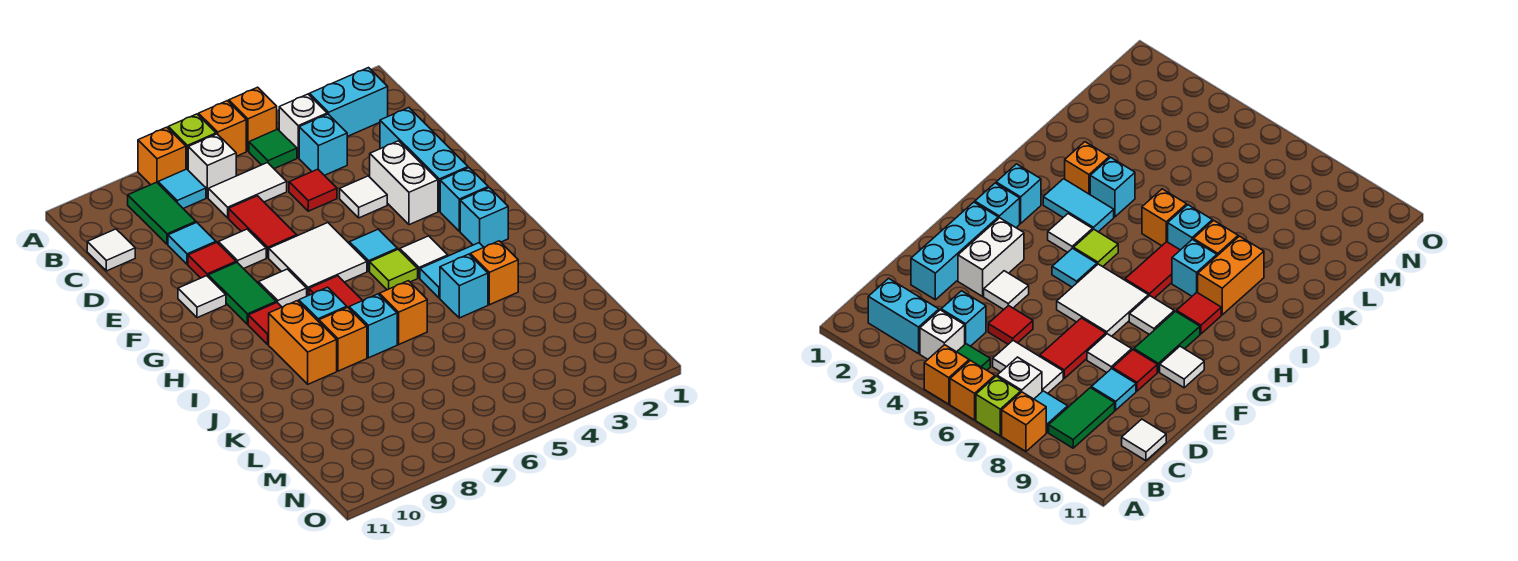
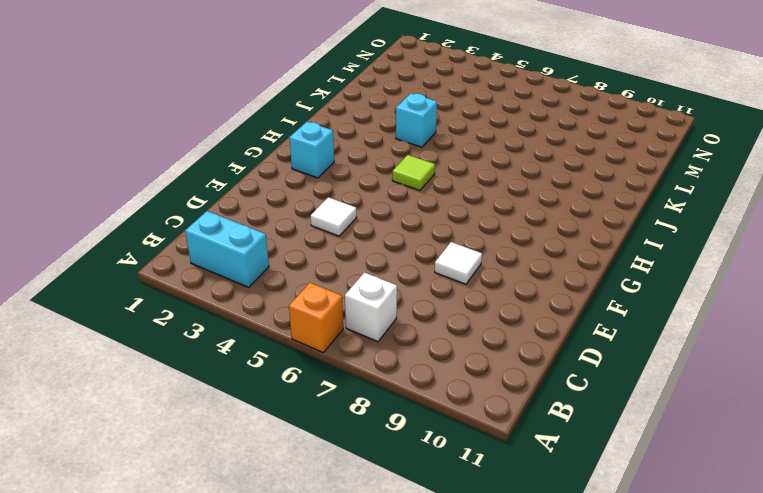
none -> orange brick A5 level 1
none -> lime brick A7 level 1
none -> orange brick A8 level 1
none -> white brick B4 level 1

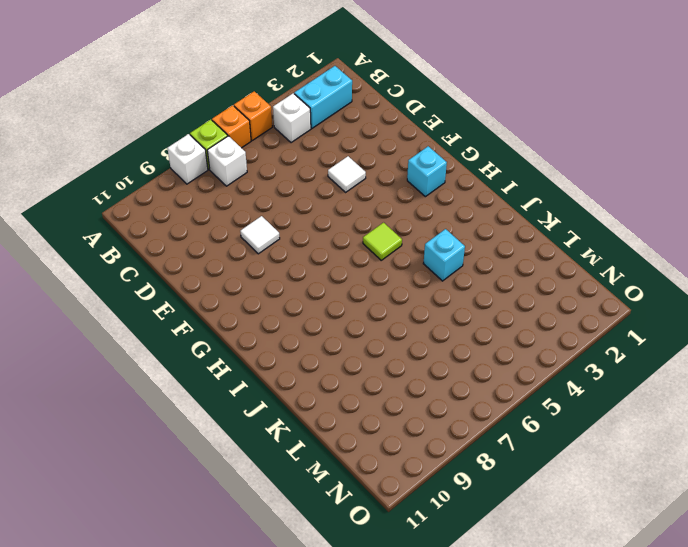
white brick A8 level 1 -> orange brick A8 level 1
none -> green tile B5 level 1
none -> cyan tile B8 level 1
none -> green tile B9:C9 level 1
none -> cyan brick C4 level 1

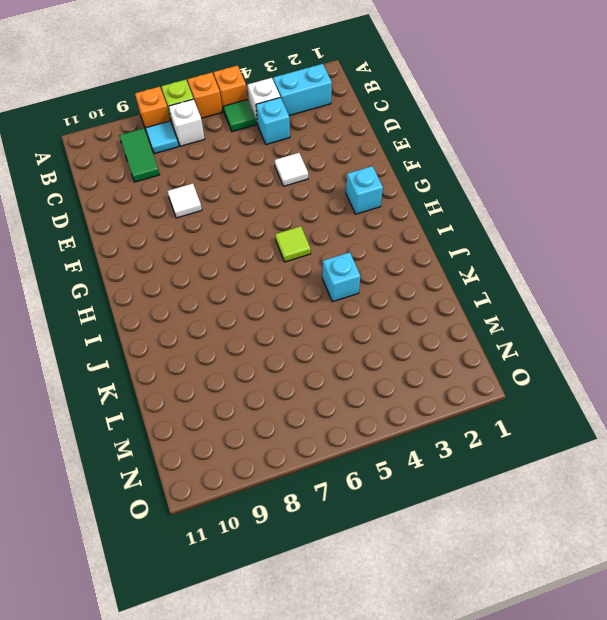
none -> white tile C6:C7 level 1
none -> white tile C11 level 1
none -> cyan brick D2:F2 level 1
none -> red tile D5 level 1

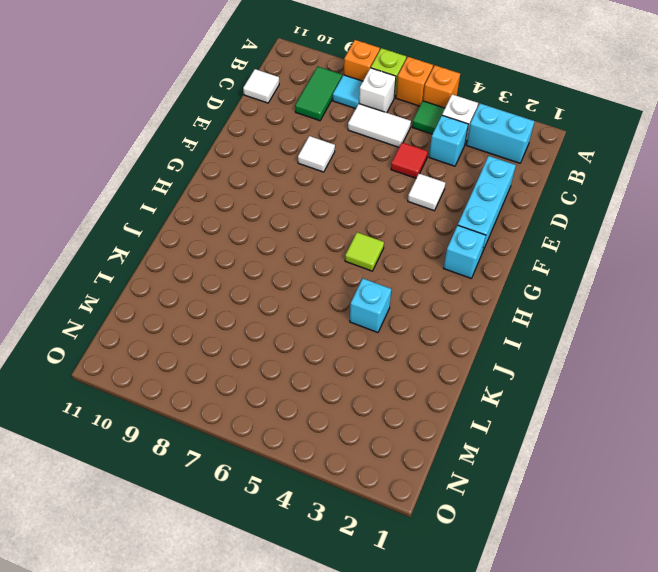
none -> red tile D7:E7 level 1
none -> cyan tile D9 level 1
none -> white brick E3:F3 level 1
none -> red tile E9 level 1

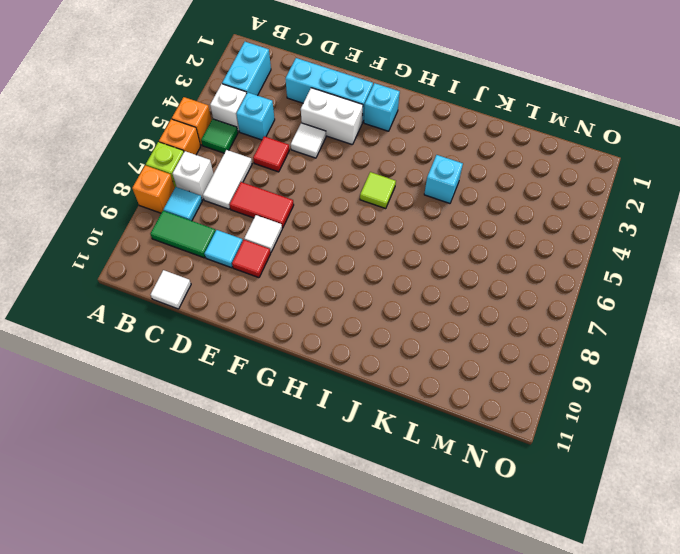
none -> white tile F6:G7 level 1
none -> green tile F9:G9 level 1
none -> white tile F10 level 1
none -> cyan tile G5 level 1

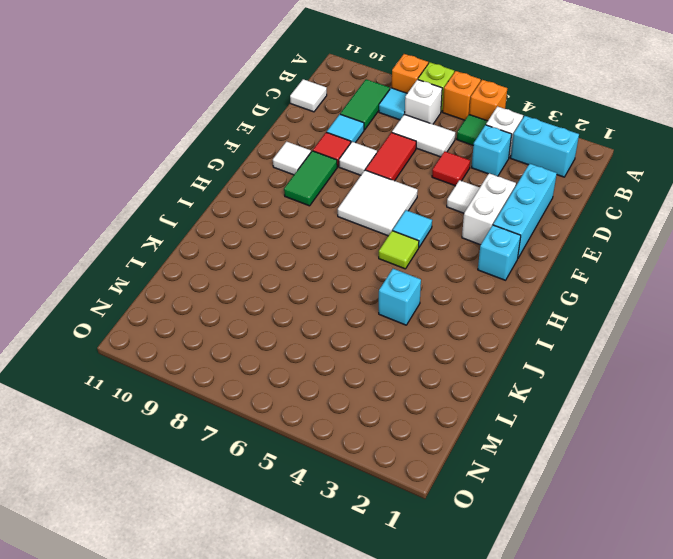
none -> white tile G8 level 1
none -> cyan brick H2 level 1
none -> white tile H4 level 1
none -> red tile H7:I7 level 1

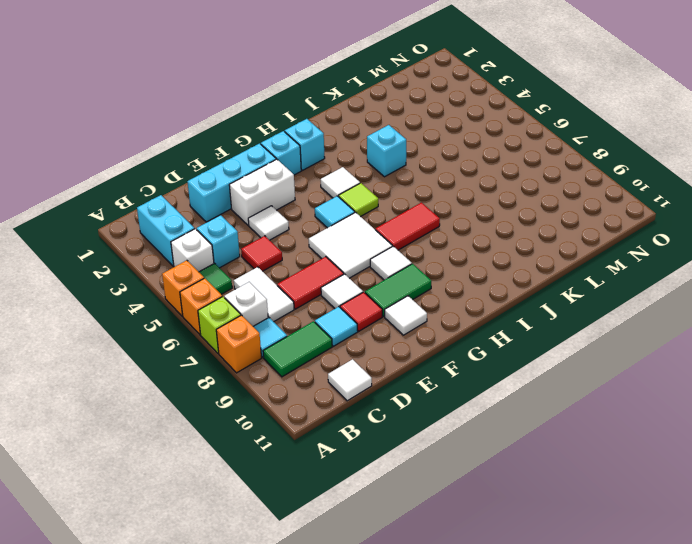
none -> red tile H9 level 1
none -> cyan tile I3:I4 level 1
none -> cyan brick I8 level 1
none -> orange brick I9:J9 level 1

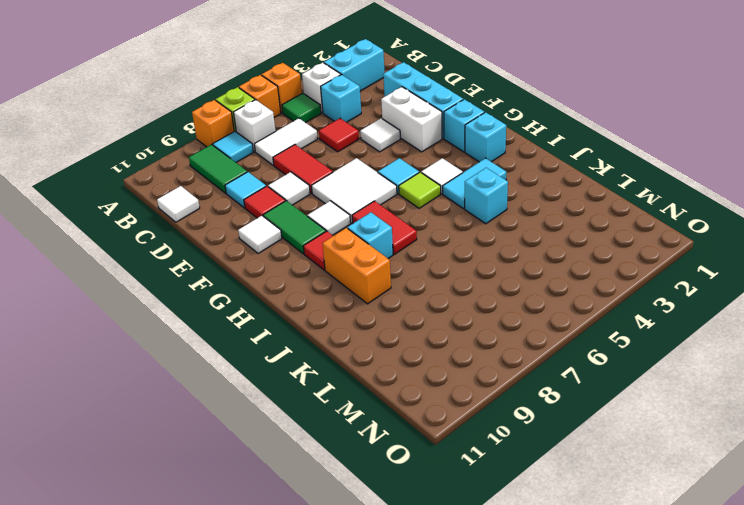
none -> orange brick J3 level 1
none -> orange brick J6 level 1
none -> cyan brick J7 level 1
none -> orange brick J8 level 1

